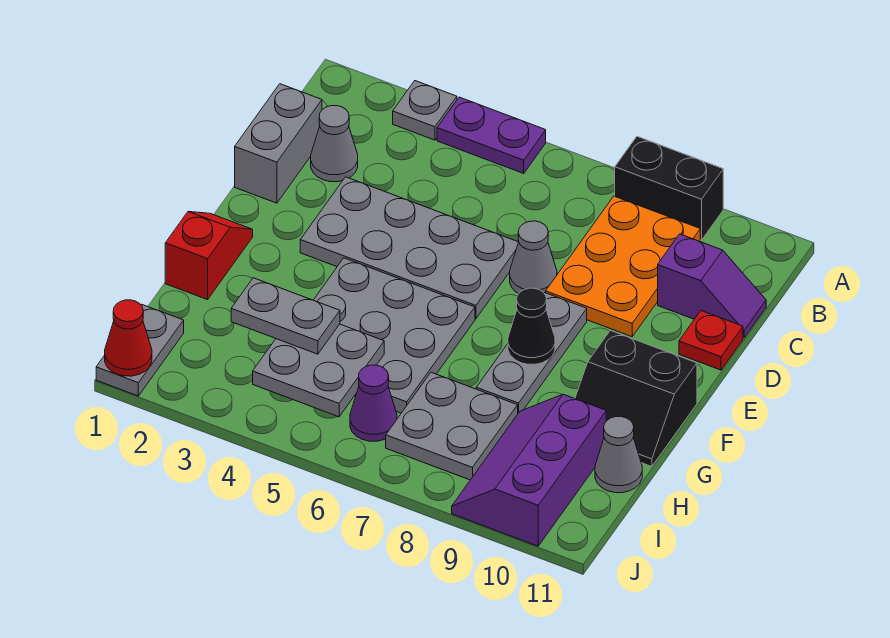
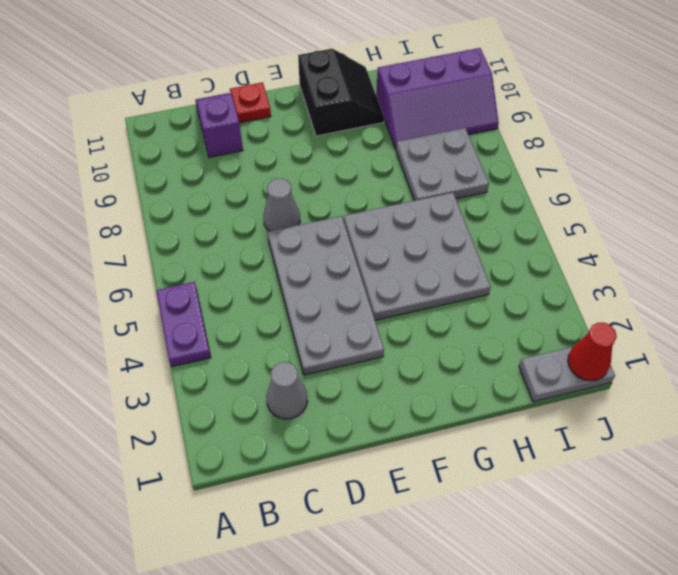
none -> grey plate A3 level 1
none -> black brick A8:A9 level 1
none -> orange plate B8:D9 level 1

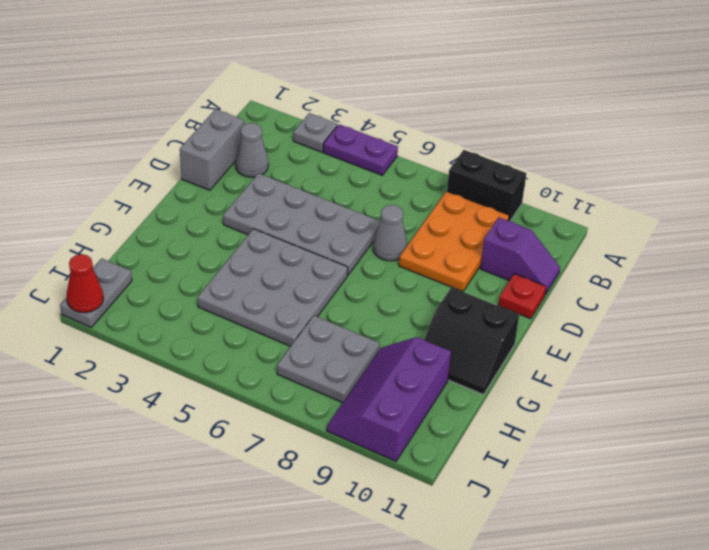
none -> grey plate E8:G8 level 1
none -> red slope F1:G1 level 1 top G
none -> grey cone H11 level 1

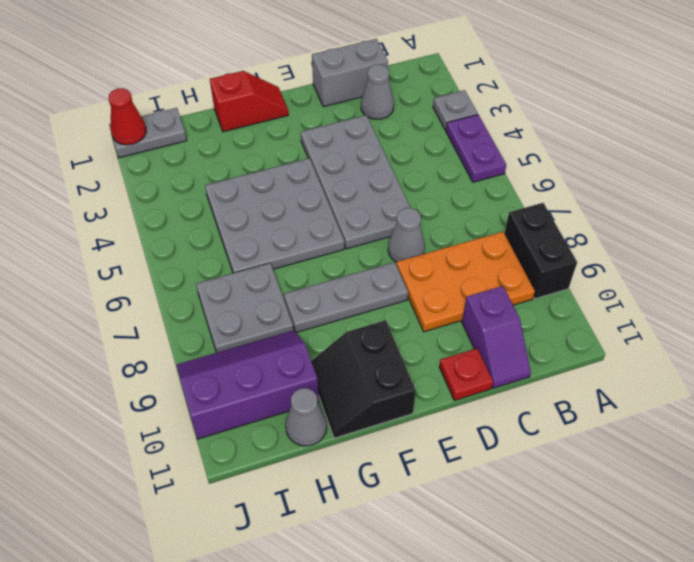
none -> purple cone I6 level 1
none -> black cone F8 level 2
none -> grey plate H4:I5 level 2

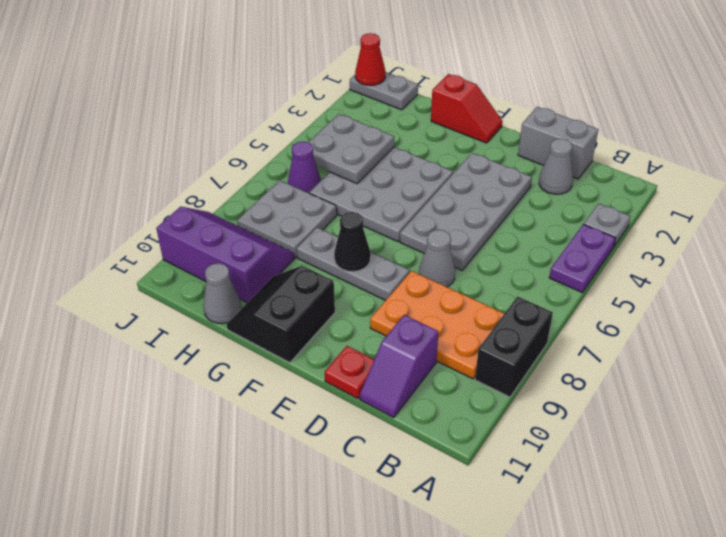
none -> grey plate H3:H4 level 3

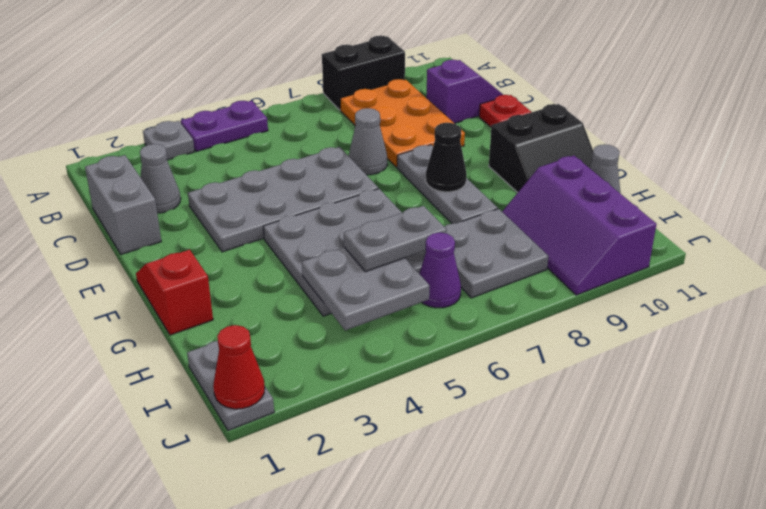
grey plate H5:H6 level 3 -> grey plate H3:H4 level 3

